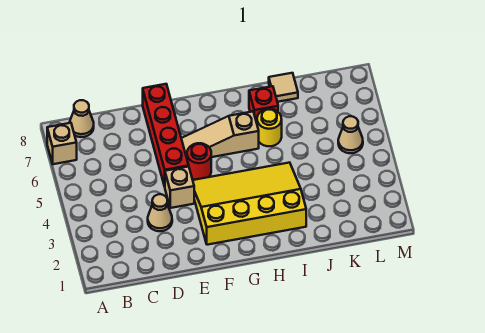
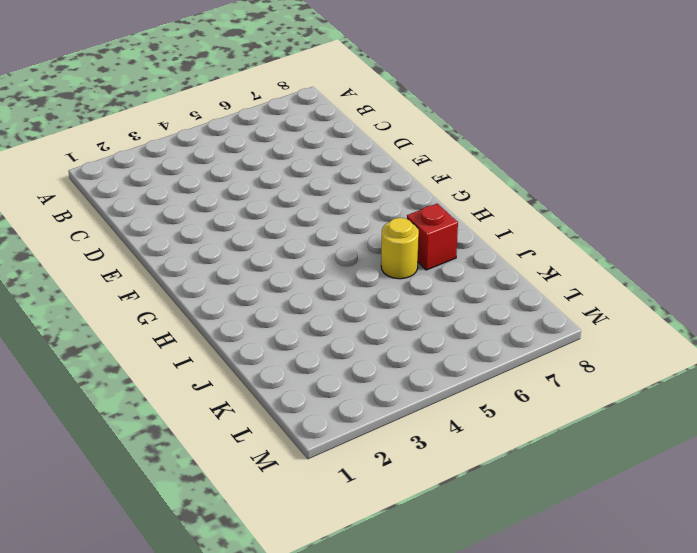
none -> tan brick A7 level 1
none -> tan cone B8 level 1
none -> tan cone D3 level 1

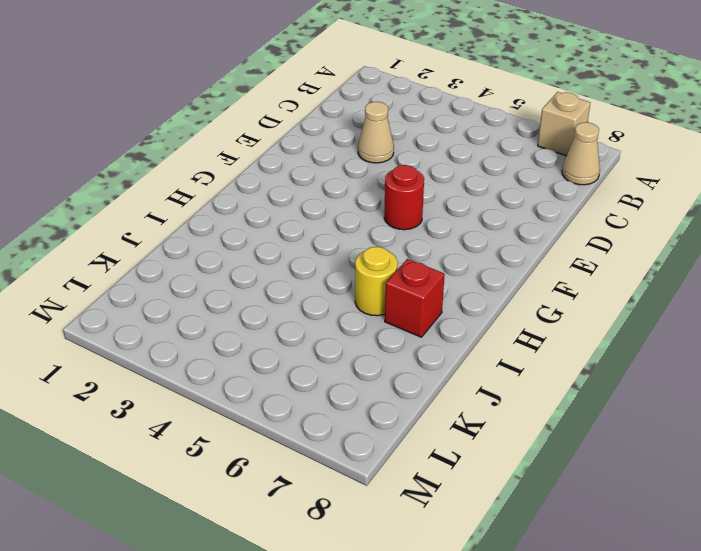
none -> tan brick E4 level 1
none -> red brick E5:E8 level 1
none -> yellow slope F2:I4 level 1 top 2

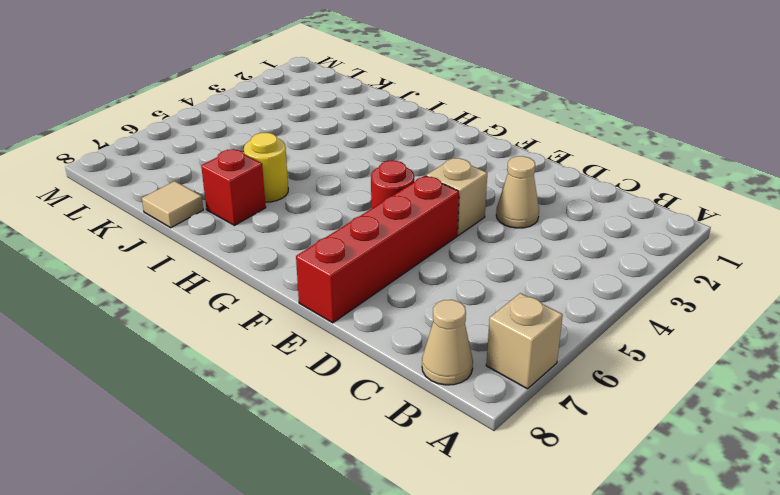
none -> yellow slope F2:I4 level 1 top 2
none -> tan slope F6:H6 level 1 top H
none -> tan cone L5 level 1

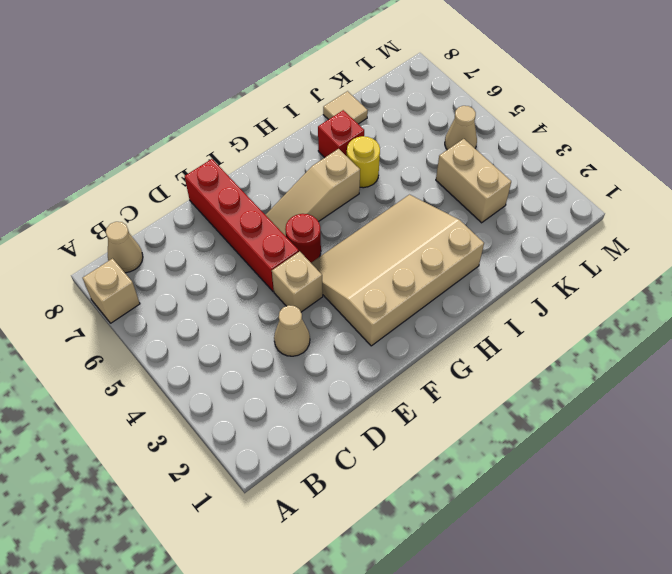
tan slope F2:I4 level 1 top 2 -> yellow slope F2:I4 level 1 top 2
tan brick K3:K4 level 1 -> none

